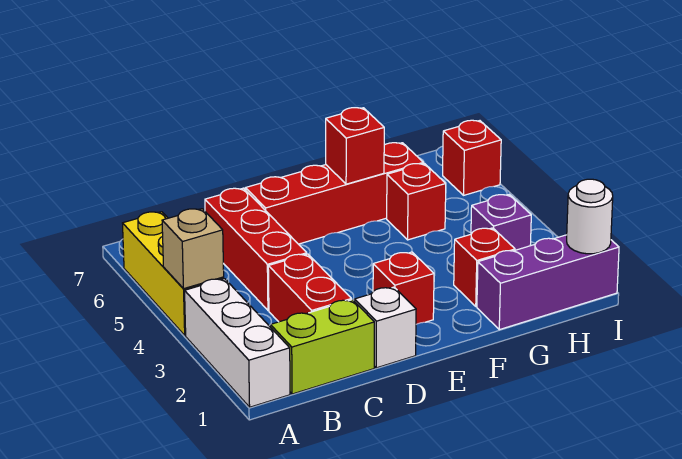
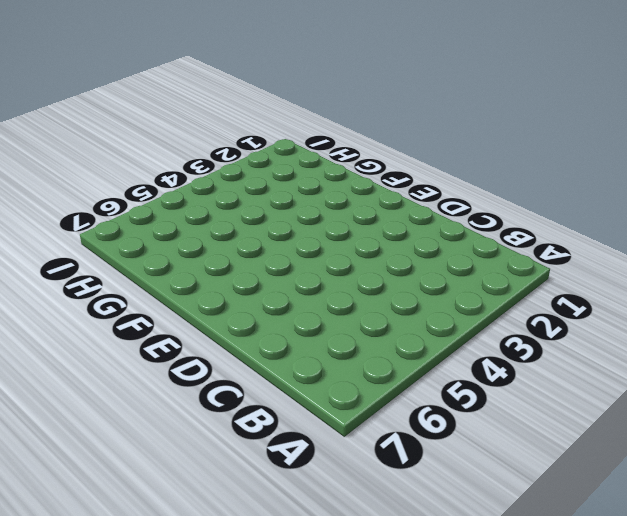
none -> white brick A1:A3 level 1
none -> yellow brick A4:A6 level 1
none -> lime brick B1:C1 level 1

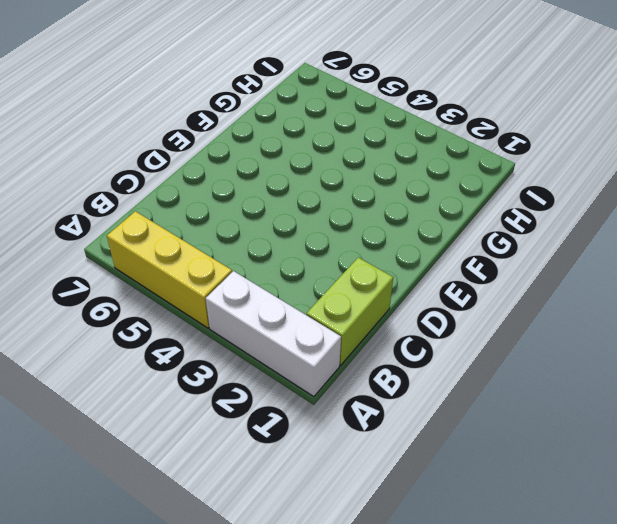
none -> red brick C2:C3 level 1
none -> red brick C4:C6 level 1
none -> white brick D1 level 1

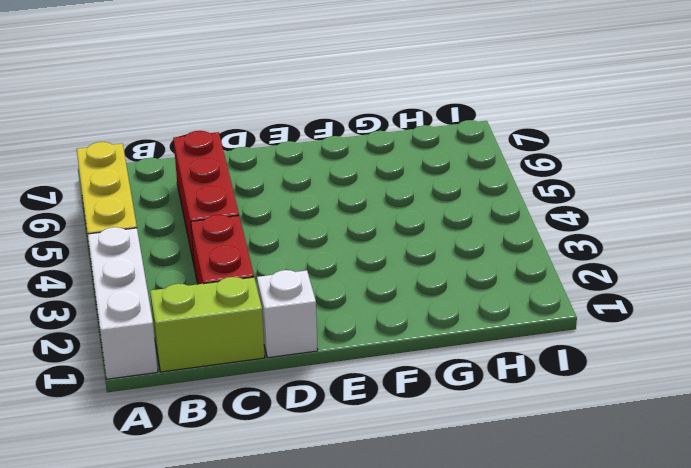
none -> red brick D6:G6 level 1
none -> red brick E2 level 1
none -> purple brick G1:I1 level 1

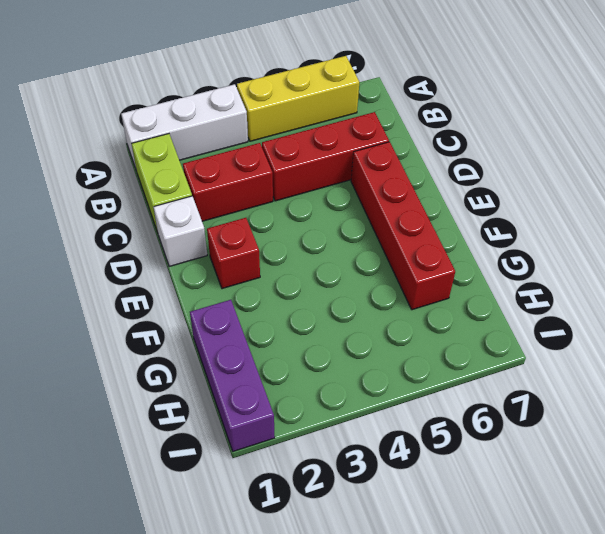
none -> red brick G2 level 1
none -> red brick G5 level 1
none -> purple brick H3 level 1

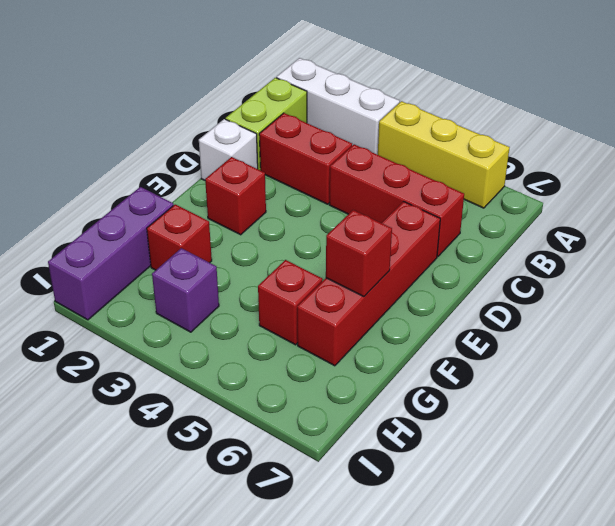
none -> red brick I6 level 1
none -> tan brick A4 level 2
none -> white round brick I1 level 2

